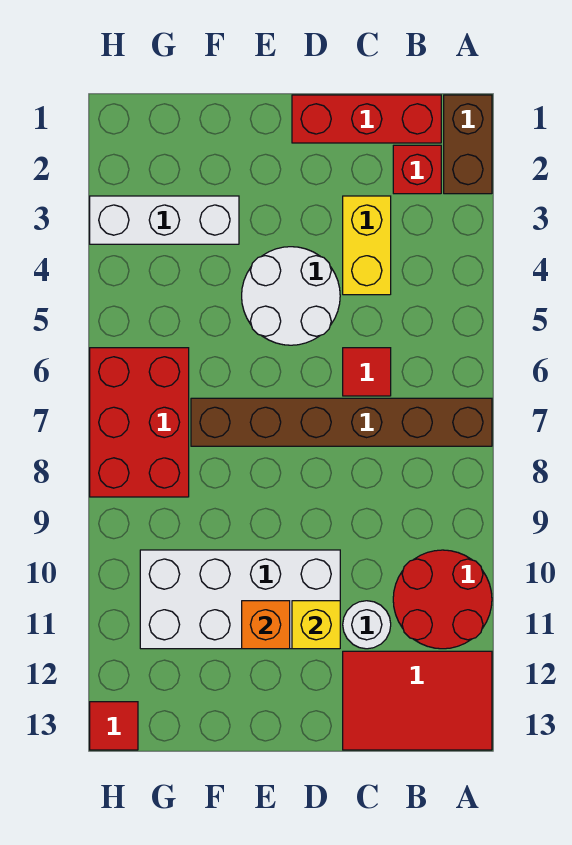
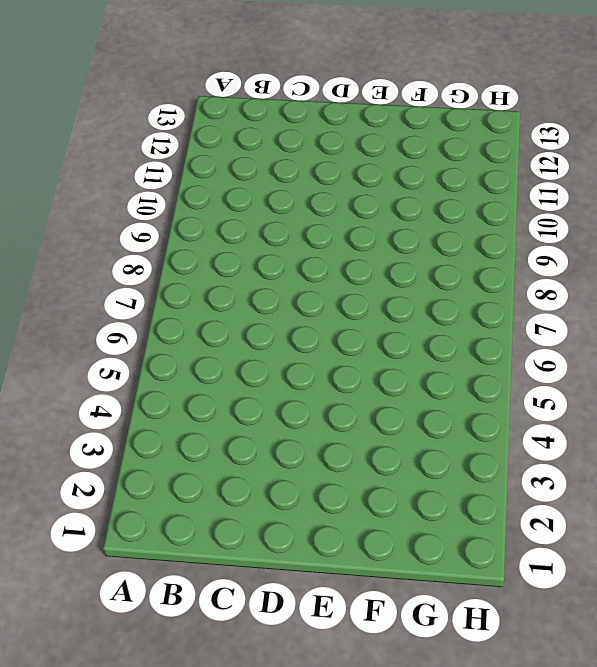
none -> brown brick A1:A2 level 1
none -> brown brick A7:F7 level 1
none -> red round brick A10:B11 level 1

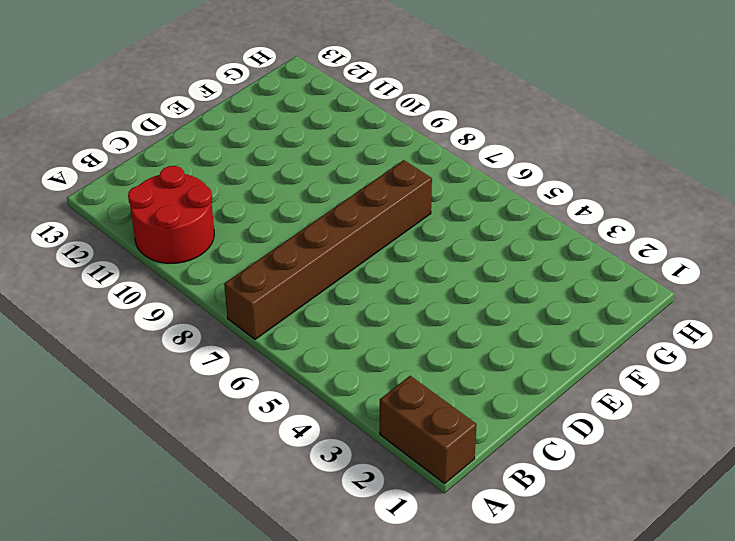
none -> red tile A12:C13 level 1
none -> red brick B1:D1 level 1
none -> red brick B2 level 1

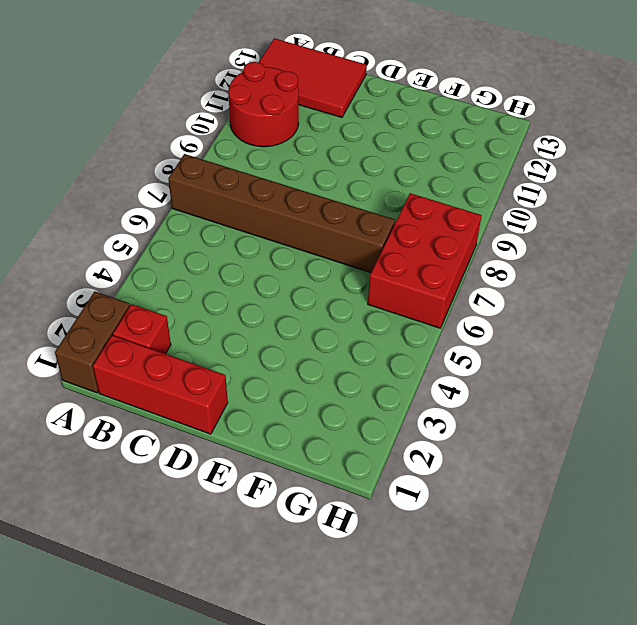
none -> yellow brick C3:C4 level 1
none -> red tile C6 level 1
none -> white round brick C11 level 1

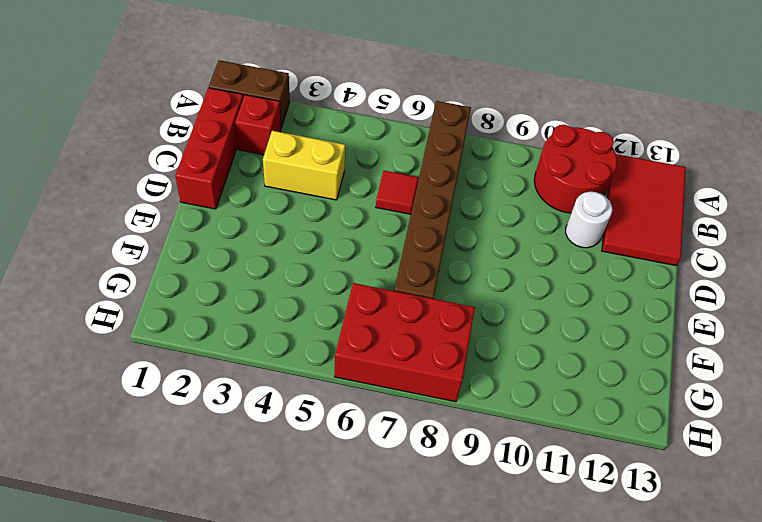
none -> white round brick D4:E5 level 1
none -> white brick D10:G11 level 1
none -> white brick F3:H3 level 1

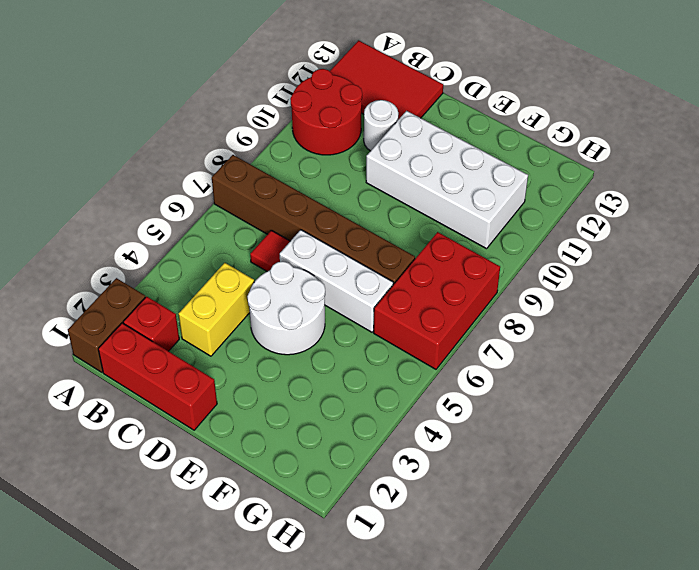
white brick D6:F6 level 1 -> white brick F3:H3 level 1
none -> red tile H13 level 1
none -> yellow brick D11 level 2
none -> orange brick E11 level 2

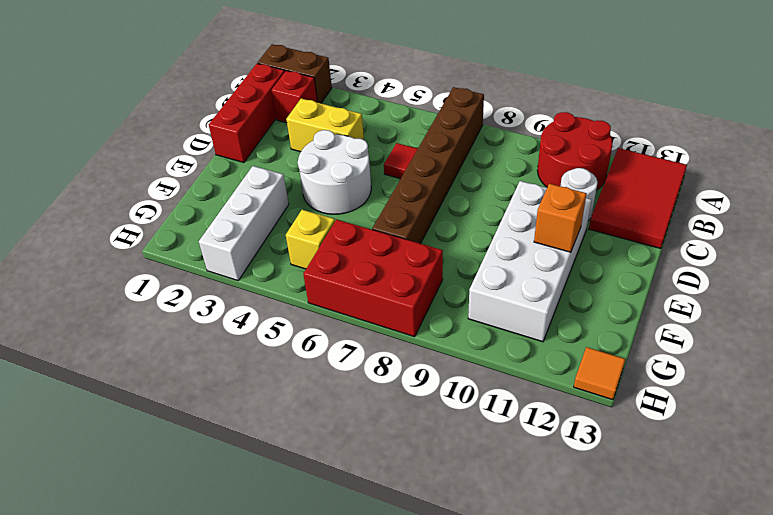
yellow brick G5 level 1 -> yellow brick D11 level 2
orange tile H13 level 1 -> red tile H13 level 1

